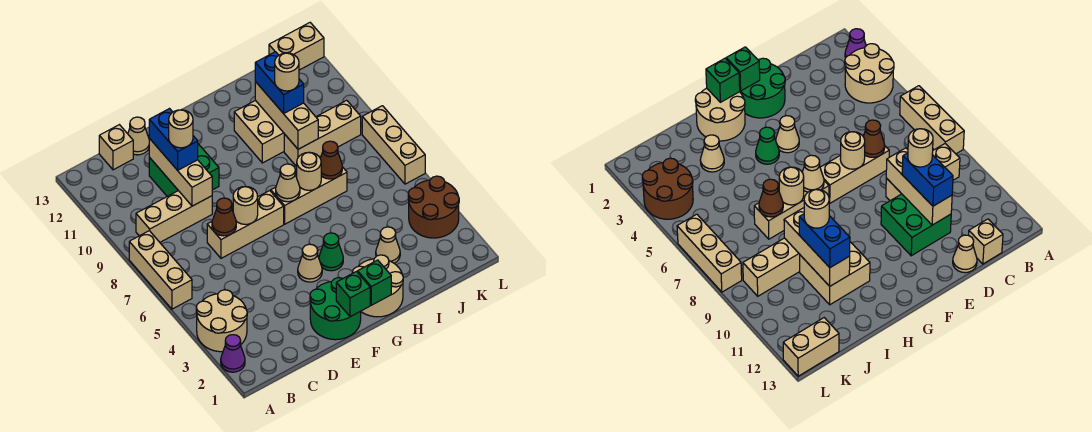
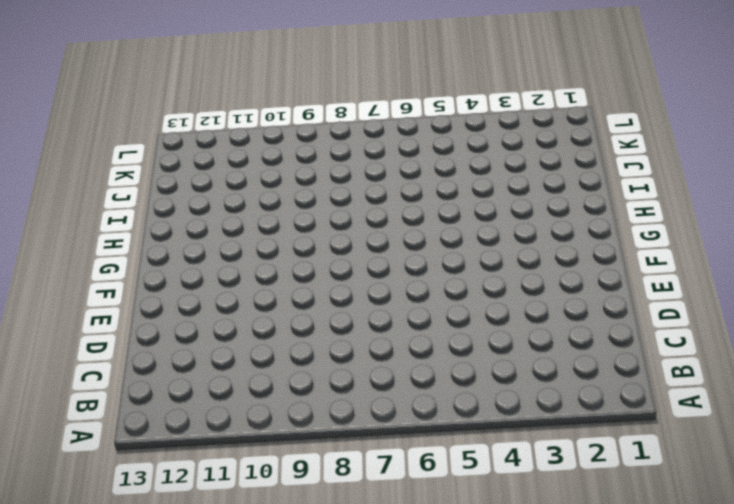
none -> purple cone A2 level 1
none -> tan round brick A3:B4 level 1
none -> tan brick A6:A8 level 1
none -> tan brick B9:D9 level 1

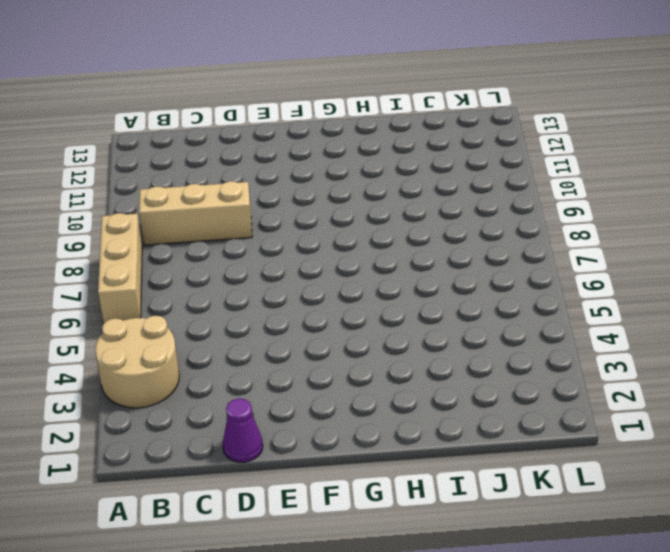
purple cone D1 level 1 -> purple cone A2 level 1
none -> tan brick C13 level 1
none -> tan brick D7:F7 level 1
none -> green brick D10:E11 level 1
none -> tan cone D13 level 1

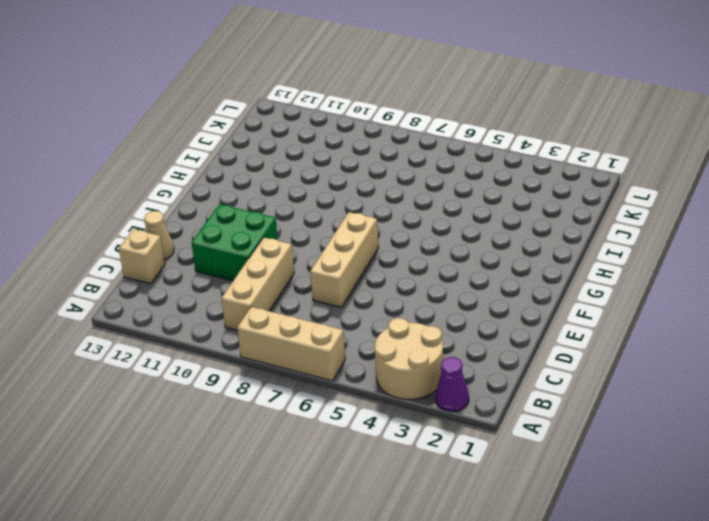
none -> green round brick E1:F2 level 1
none -> tan cone F4 level 1
none -> tan round brick G1:H2 level 1
none -> green cone G4 level 1

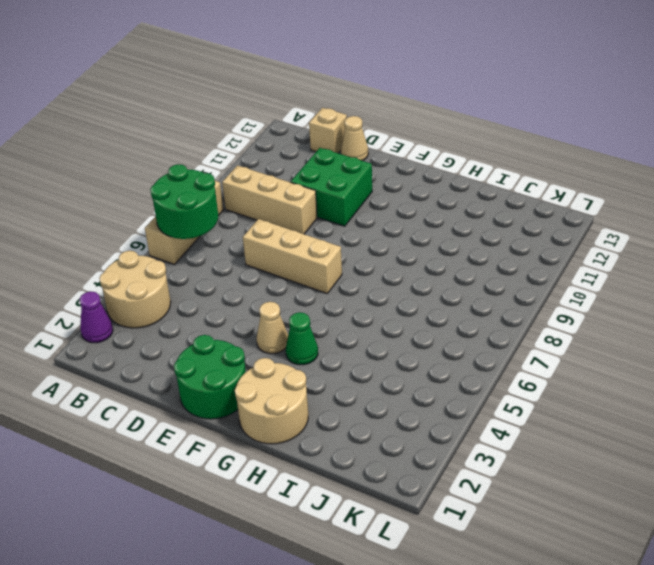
green round brick A6:B7 level 2 -> none
none -> tan brick G7:I7 level 1
none -> tan brick H10:I11 level 1
none -> tan cone I3 level 1
none -> tan brick I9:K9 level 1

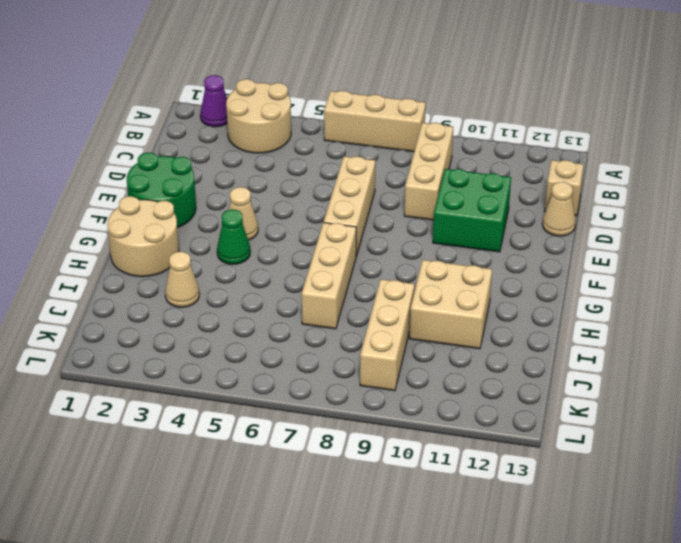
none -> brown round brick K3:L4 level 1
none -> tan brick K13:L13 level 1
none -> tan brick L6:L8 level 1
none -> brown cone D7 level 2

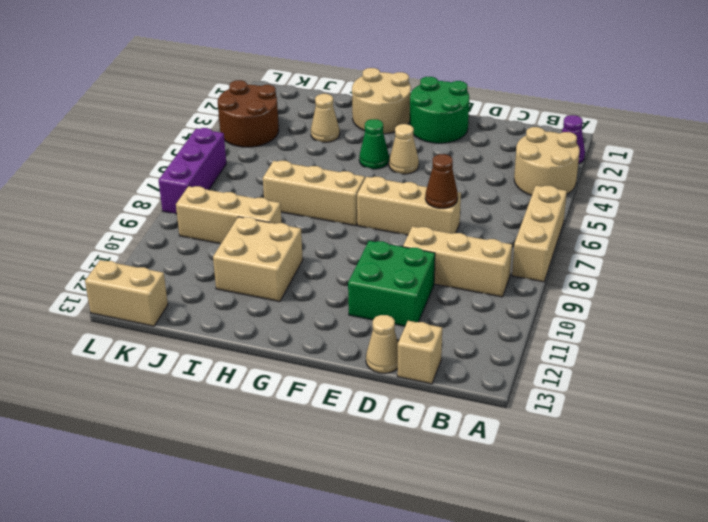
purple brick L6:L8 level 1 -> tan brick L6:L8 level 1
none -> tan brick D9:D11 level 2
none -> tan round brick E7 level 2
none -> green brick F1 level 2
none -> green brick G1 level 2

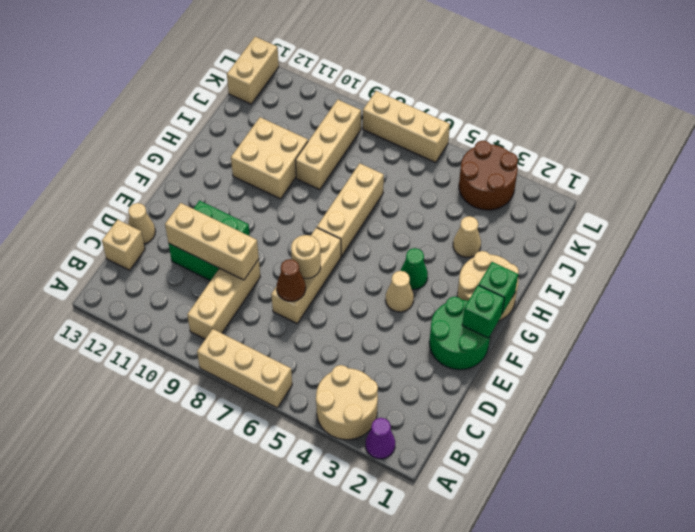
none -> tan cone G7 level 2
none -> tan round brick H7 level 2
none -> brown cone I7 level 2
none -> tan brick I9:I11 level 2

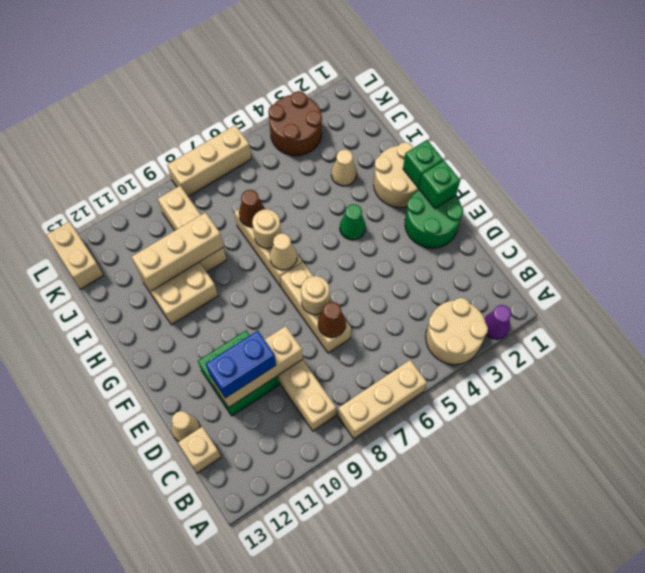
none -> tan cone F4 level 1
none -> blue brick I10:I11 level 3
none -> tan round brick D10 level 4
none -> tan round brick I10 level 4

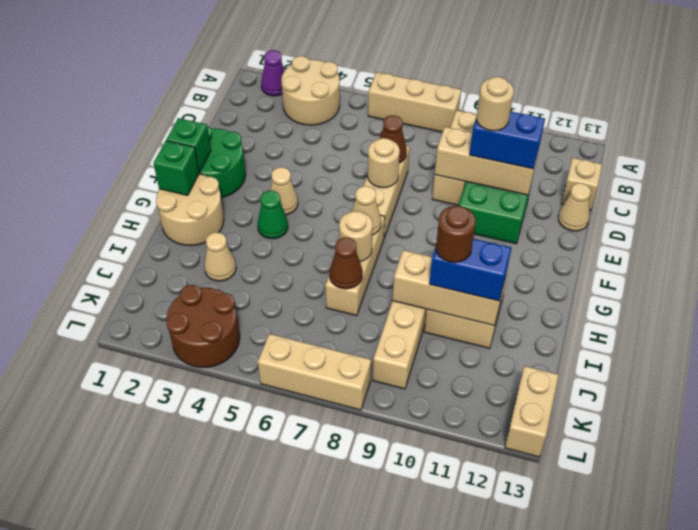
brown round brick I10 level 4 -> tan round brick I10 level 4

